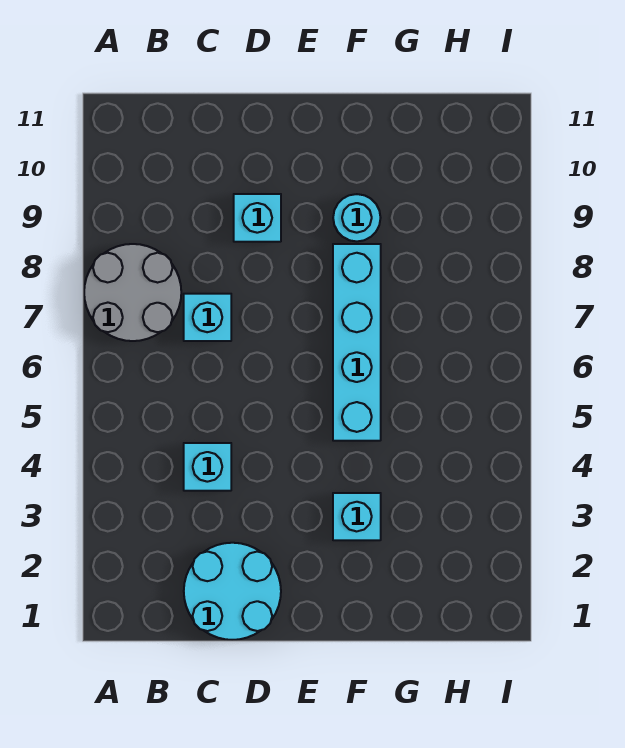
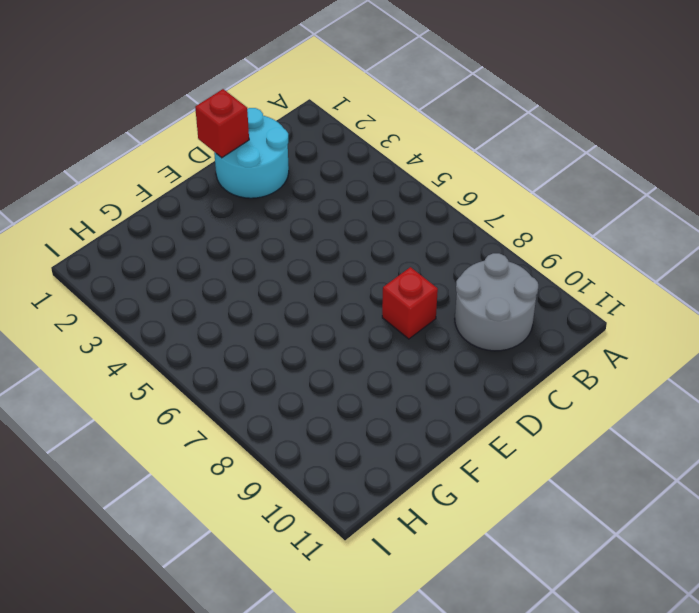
grey round brick B9:C10 level 1 -> grey round brick A7:B8 level 1
red brick D1 level 2 -> none
red brick D8 level 1 -> none
none -> cyan brick C4 level 1
none -> cyan brick C7 level 1

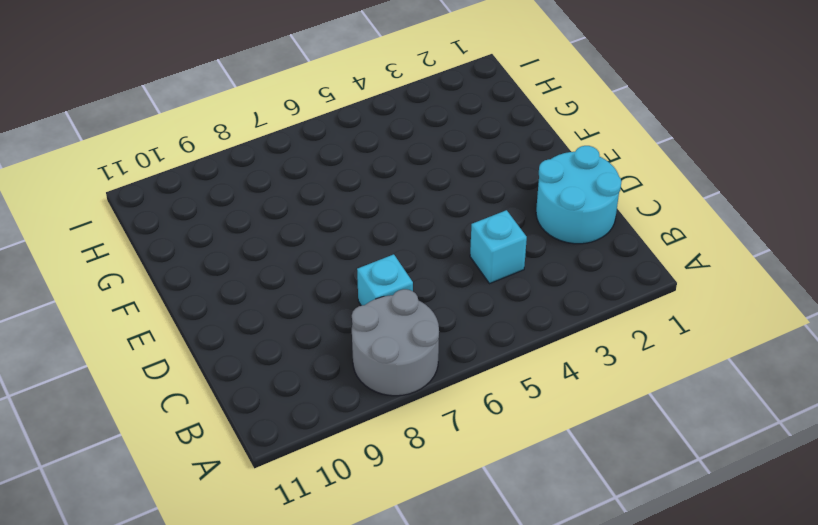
none -> cyan brick D9 level 1
none -> cyan brick F3 level 1

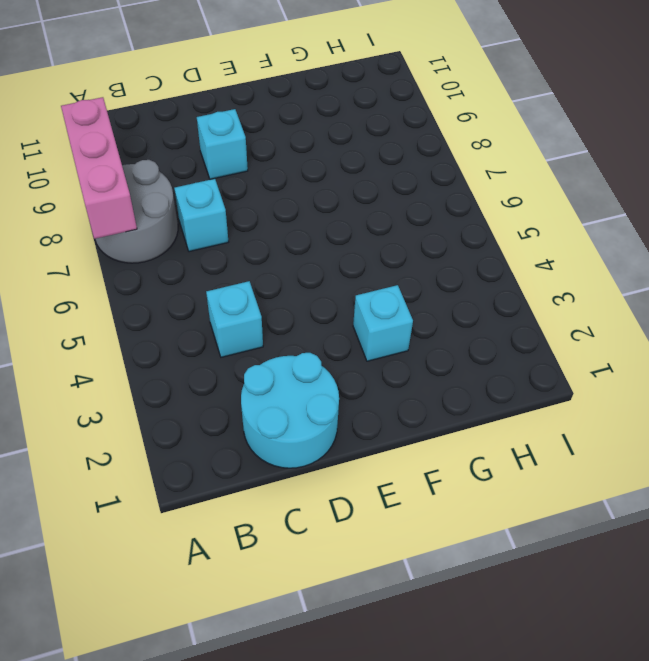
pink brick A7:A9 level 2 -> none
none -> cyan brick F5:F8 level 1
none -> cyan round brick F9 level 1

